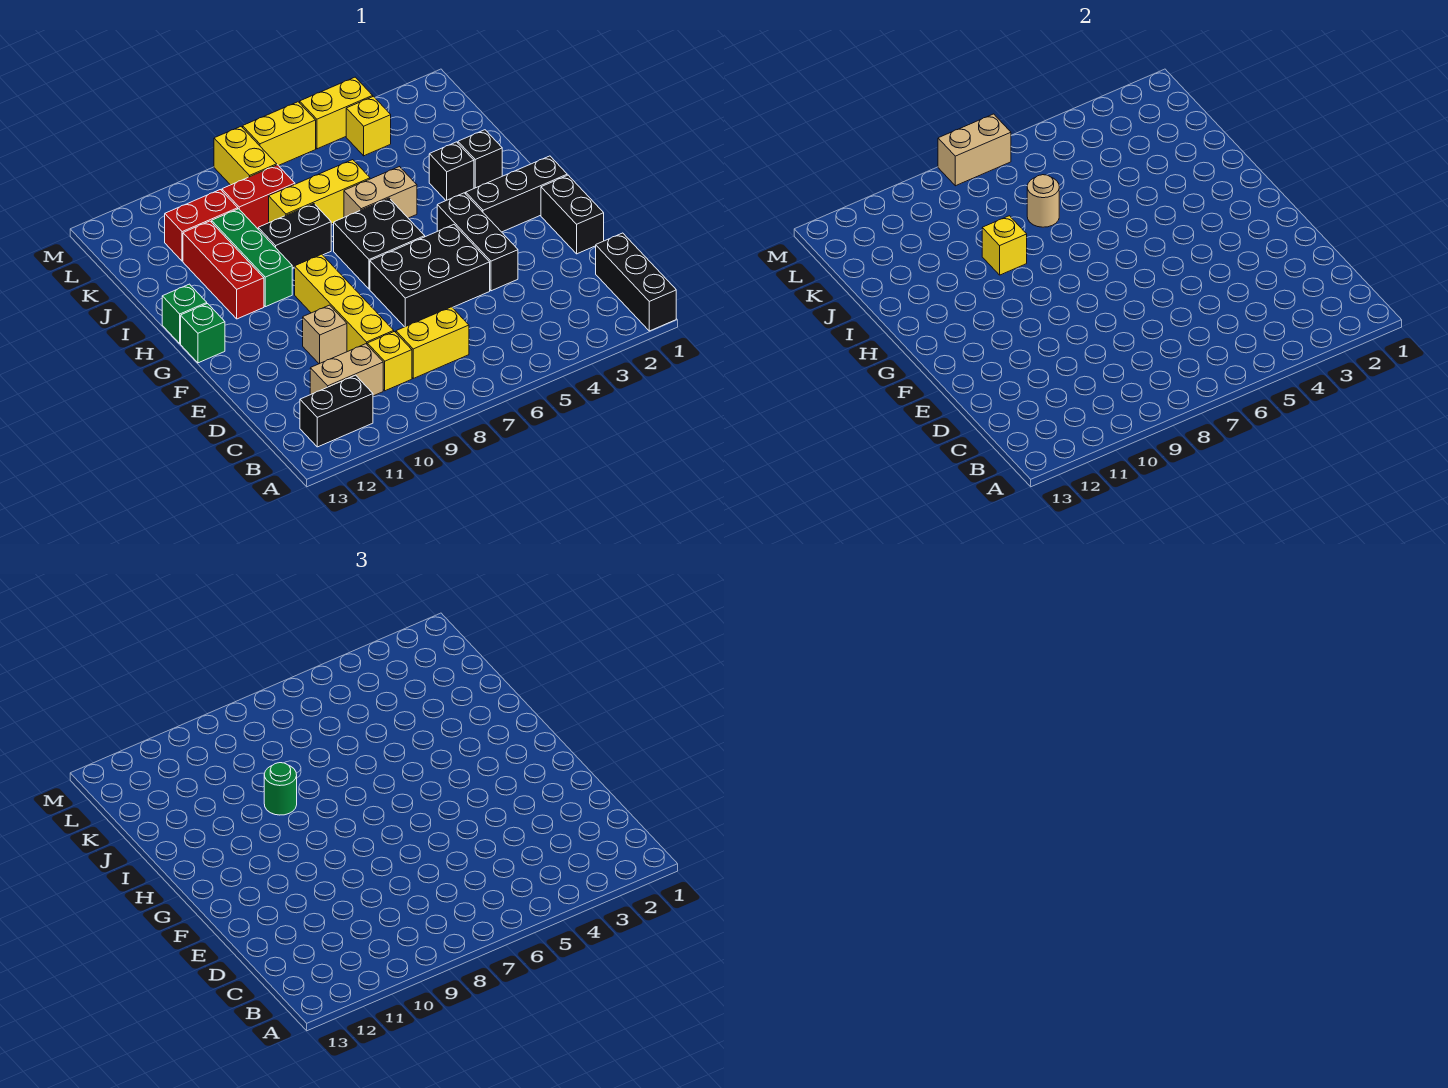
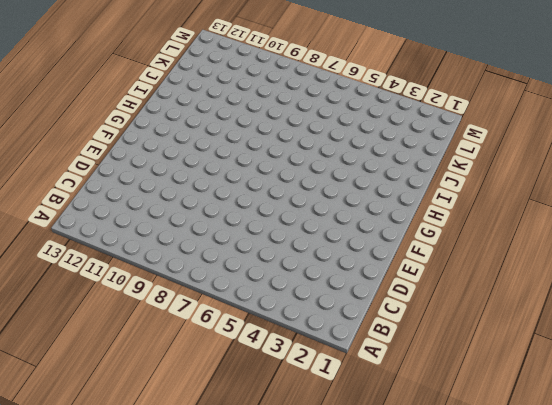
none -> black brick A1:C1 level 1
none -> black brick B11:B12 level 1
none -> yellow brick C7:C8 level 1
none -> yellow brick C9 level 1

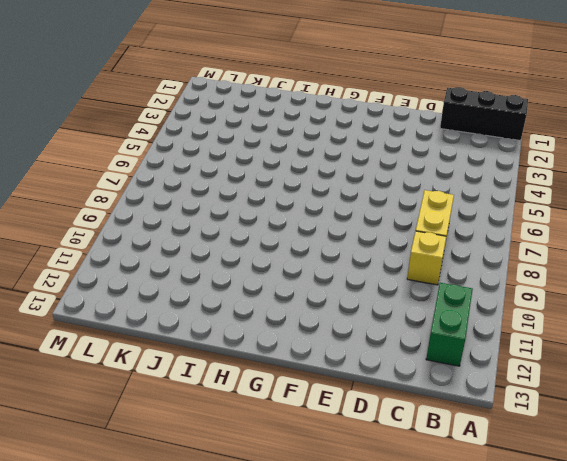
green brick B11:B12 level 1 -> black brick B11:B12 level 1
none -> tan brick C10:C11 level 1
none -> yellow brick D9:G9 level 1
none -> black brick E1:F1 level 1
none -> black brick E4:G4 level 1

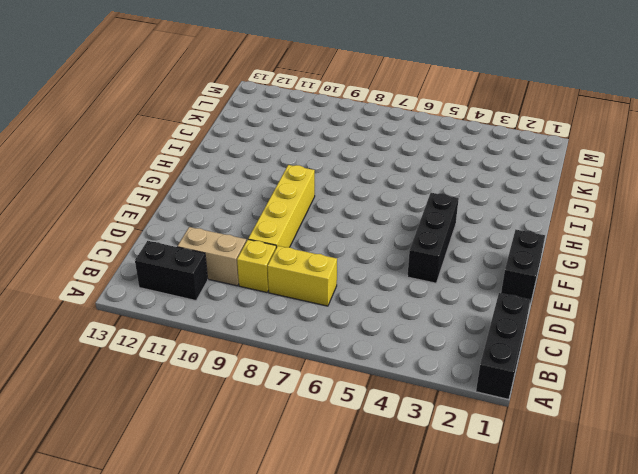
none -> black brick E5:F7 level 1
none -> tan brick E10 level 1
none -> black brick G1:G3 level 1
none -> black brick G6:H7 level 1

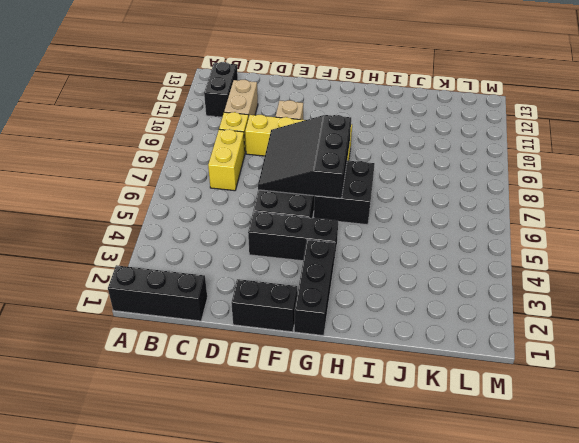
black slope E6:G8 level 2 top G -> none
none -> green brick G13 level 1
none -> green brick H10:J10 level 1
none -> red brick H11:J11 level 1
none -> green brick H13 level 1

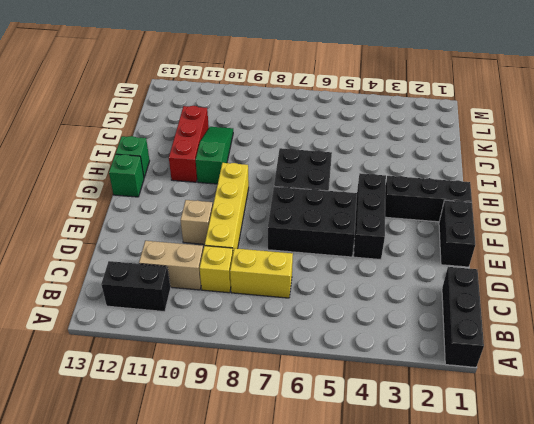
green slope H10:J10 level 1 top H -> green brick H10:J10 level 1
none -> black brick I2 level 1
none -> black brick I3 level 1
none -> tan brick I5:I6 level 1
none -> black brick I8:I9 level 1

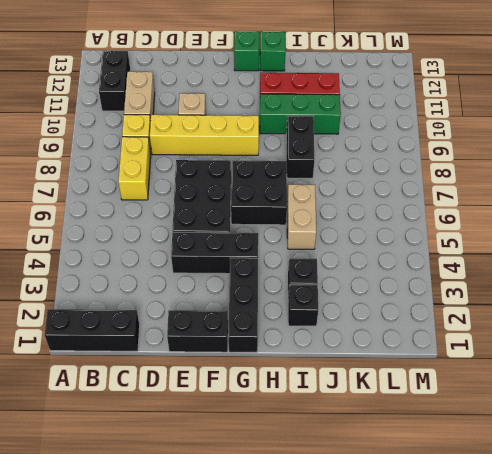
none -> yellow brick J6:J8 level 1
none -> red brick K8:K9 level 1
none -> red brick K10:K11 level 1
none -> yellow brick L4 level 1

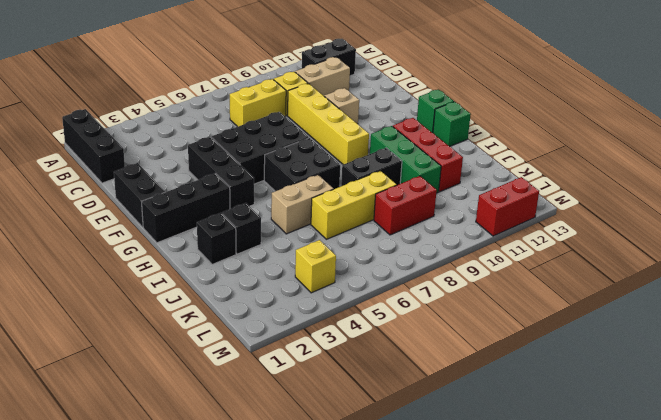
red brick M11:M12 level 1 -> red brick K10:K11 level 1
none -> yellow brick L8:M8 level 1
none -> yellow brick M4:M5 level 1
none -> yellow brick M6:M7 level 1
none -> yellow brick I9 level 2

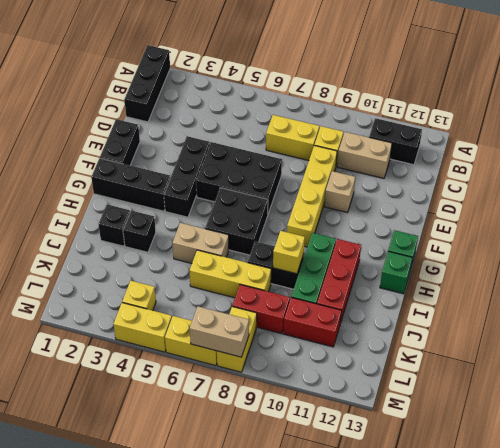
none -> tan round brick J7 level 2
none -> green round brick I9 level 3

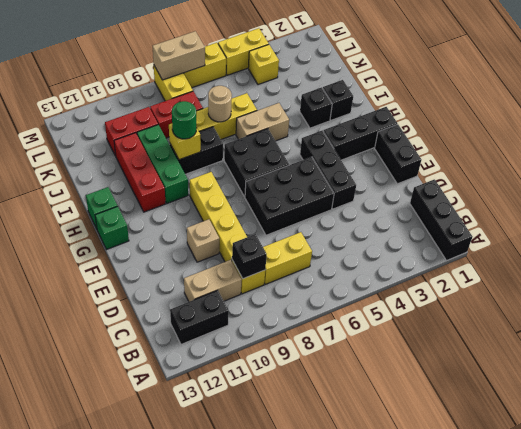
black brick C9 level 2 -> none

